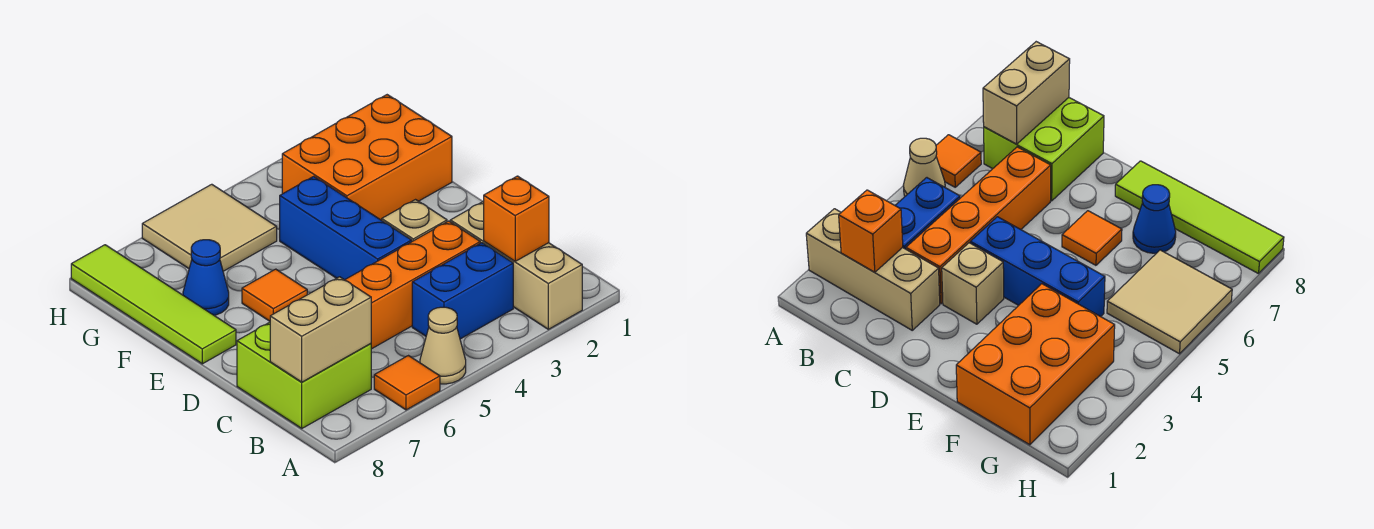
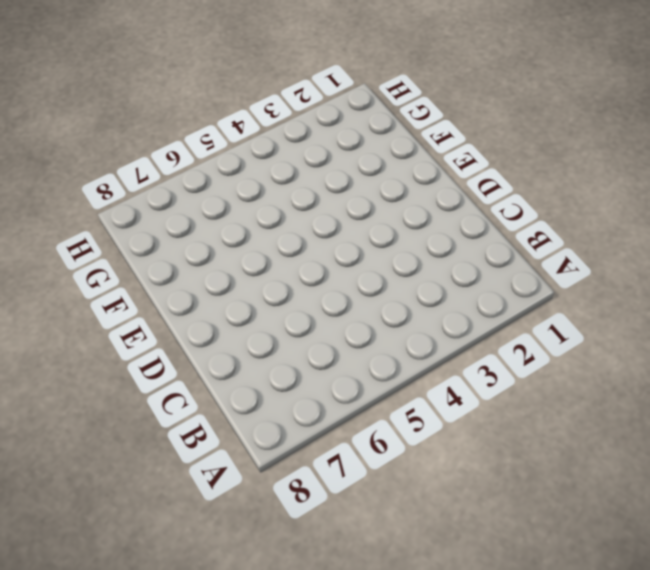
none -> tan brick A2:C2 level 1
none -> tan cone A5 level 1
none -> orange tile A6 level 1

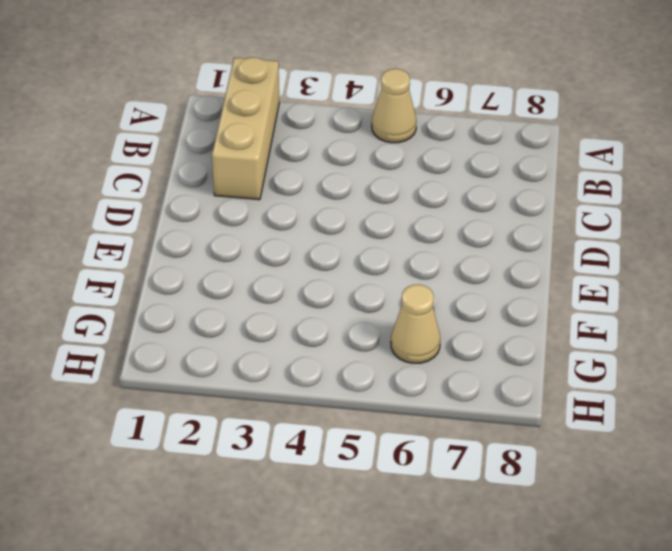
tan cone G6 level 1 -> tan tile G5:H6 level 1
none -> orange tile A6 level 1
none -> blue brick B3:B4 level 1
none -> lime brick B7:C8 level 1

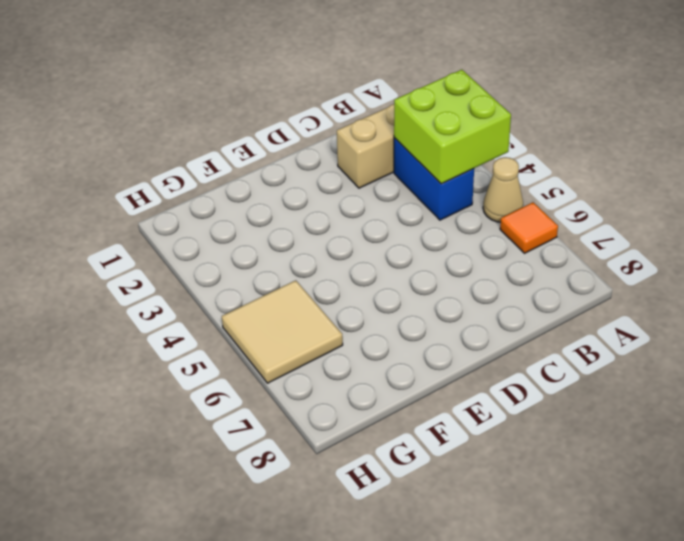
lime brick A3:B4 level 2 -> lime brick B7:C8 level 1
none -> orange brick C3:C6 level 1
none -> tan brick D3 level 1
none -> blue brick D4:F4 level 1

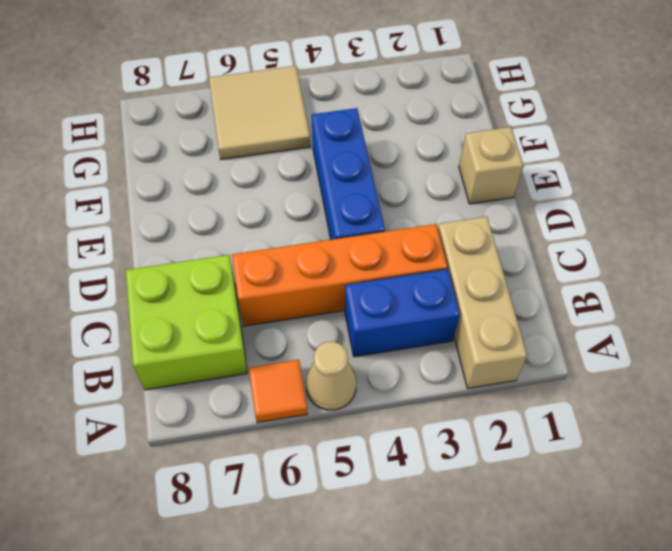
tan brick E1 level 1 -> tan brick D3 level 1
none -> orange tile E6 level 1
none -> lime tile E8:H8 level 1
none -> orange brick F1:G3 level 1

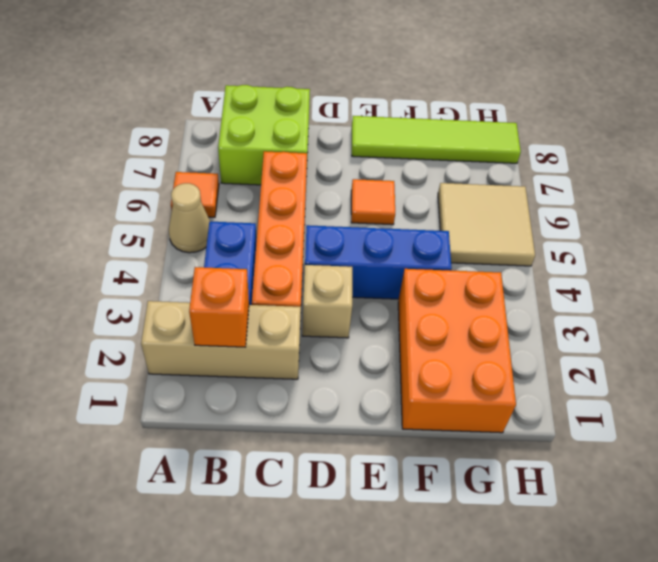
none -> blue cone F7 level 1
none -> tan brick B7:B8 level 2

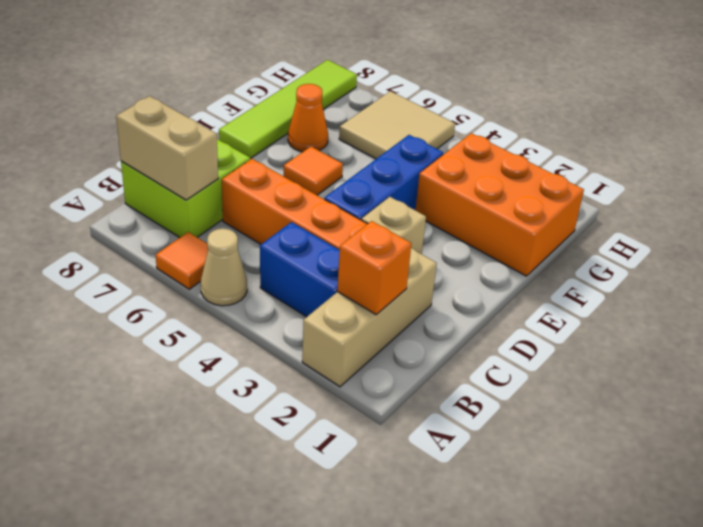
orange cone F7 level 1 -> blue cone F7 level 1

